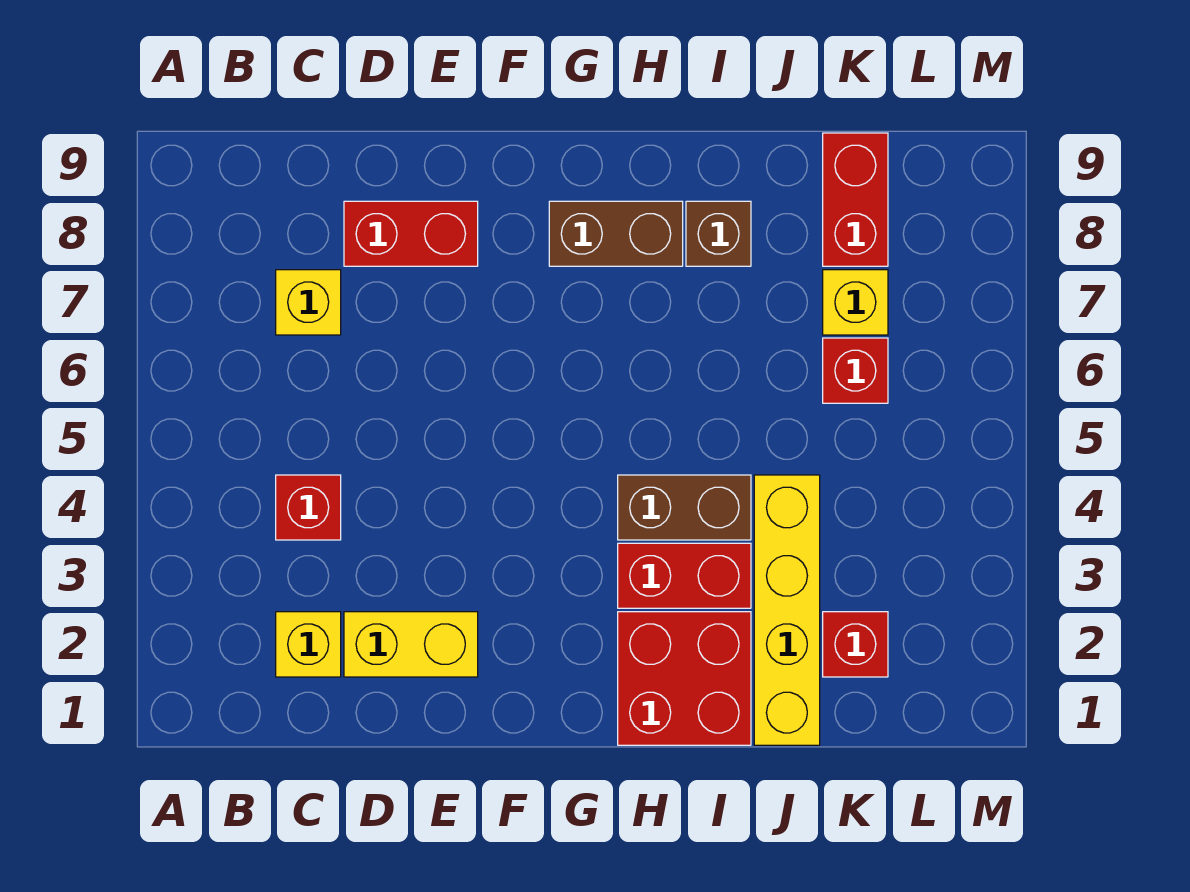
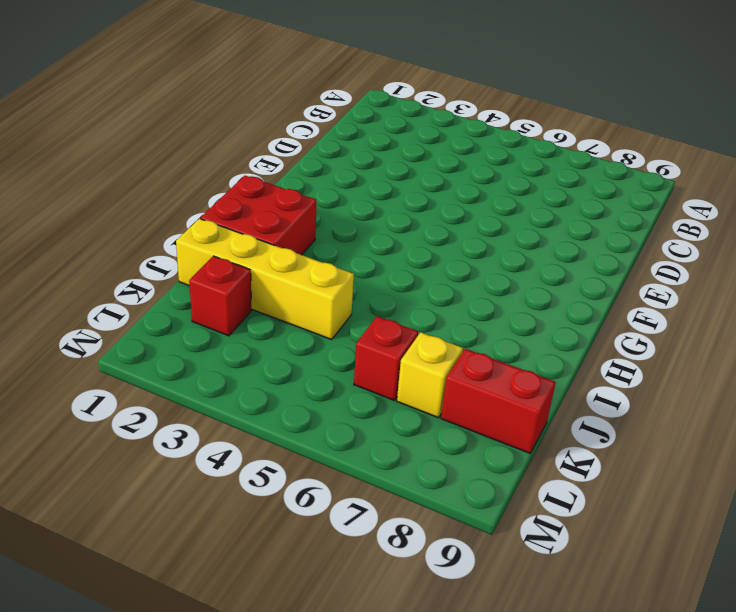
none -> yellow brick C2 level 1
none -> red brick C4 level 1
none -> yellow brick C7 level 1

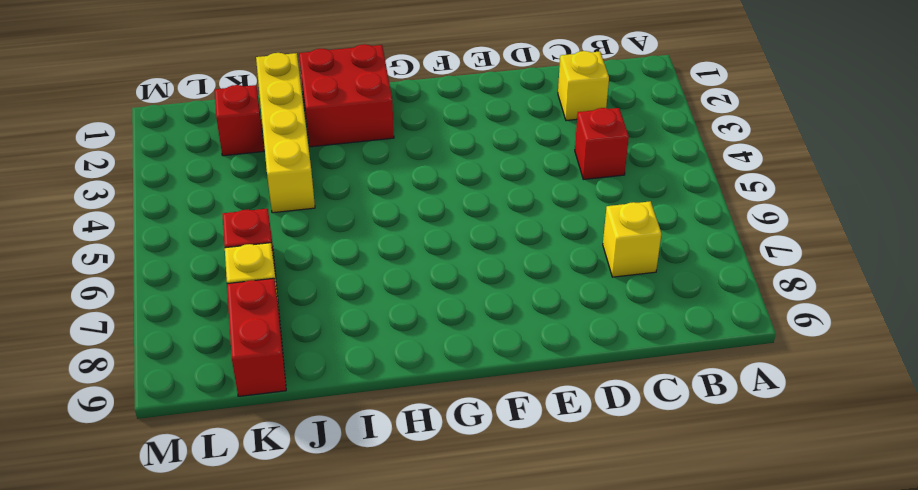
none -> yellow brick D2:E2 level 1
none -> red brick D8:E8 level 1
none -> brown brick G8:H8 level 1

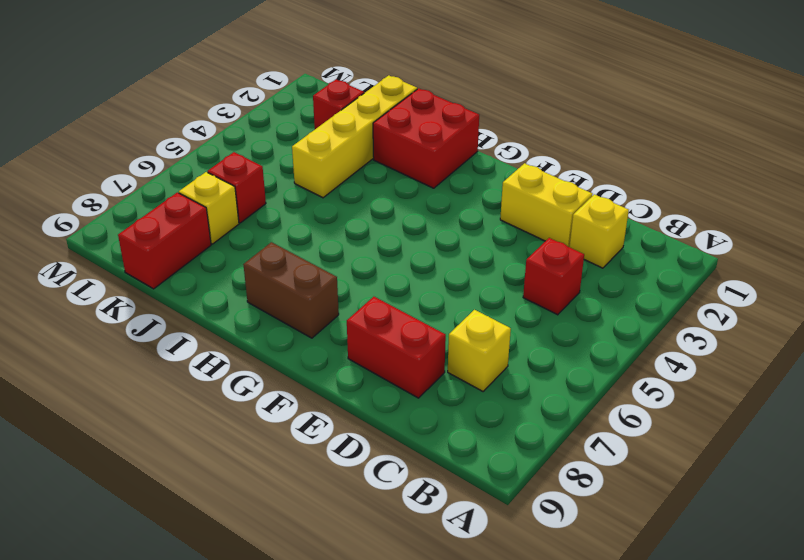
none -> red brick H3:I3 level 1
none -> brown brick H4:I4 level 1
none -> brown brick I8 level 1

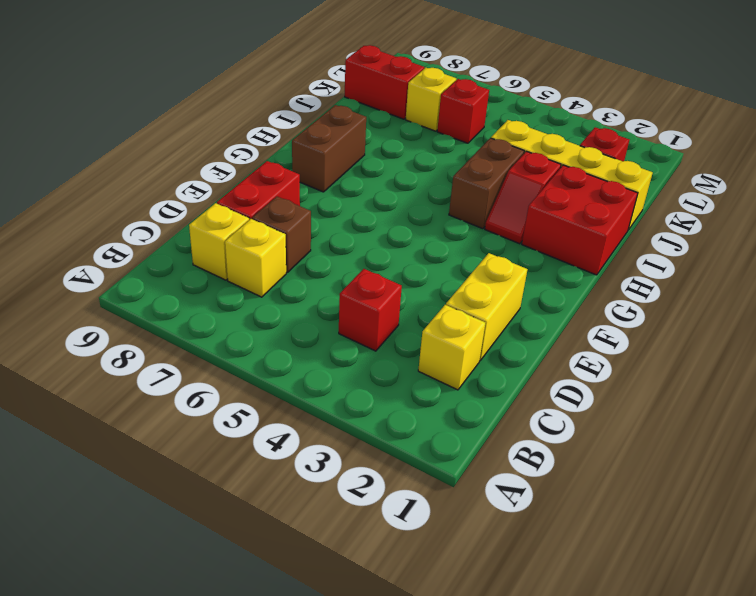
yellow brick C8 level 1 -> none
brown brick D7 level 1 -> brown brick I8 level 1
red slope H3:I3 level 1 top I -> red brick H3:I3 level 1

